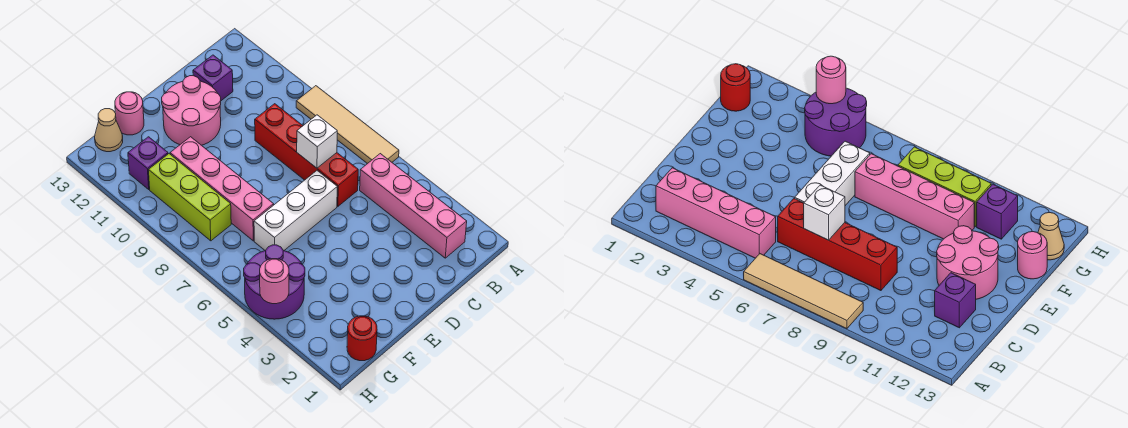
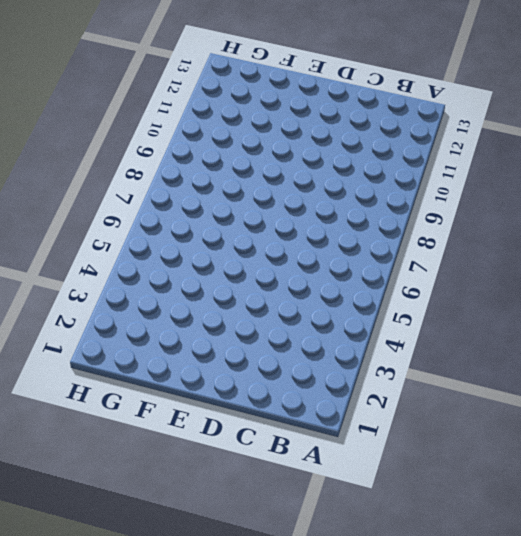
none -> tan tile A6:A9 level 1
none -> pink brick B2:B5 level 1
none -> red brick C6:C9 level 1

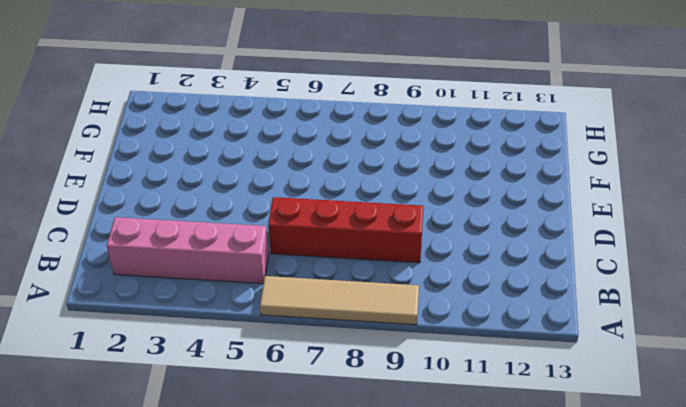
none -> purple brick C12 level 1
none -> white brick D6:F6 level 1
none -> pink round brick D11:E12 level 1

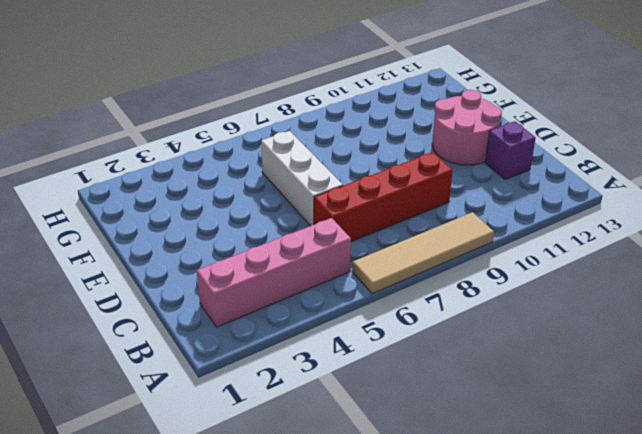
none -> pink brick F7:F10 level 1
none -> pink round brick F13 level 1
none -> red round brick G1 level 1

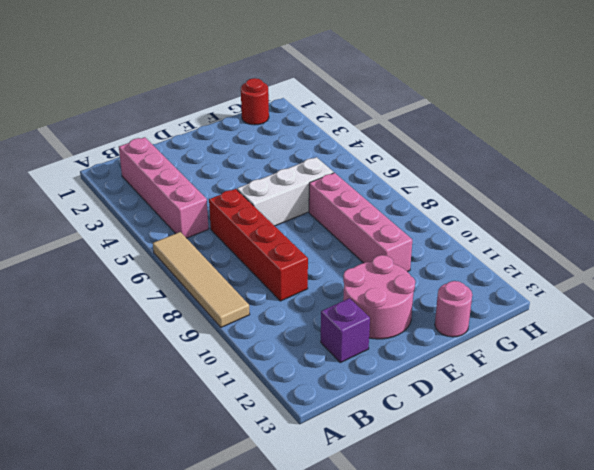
none -> purple round brick G4:H5 level 1
none -> lime brick G8:G10 level 1
none -> purple brick G11 level 1

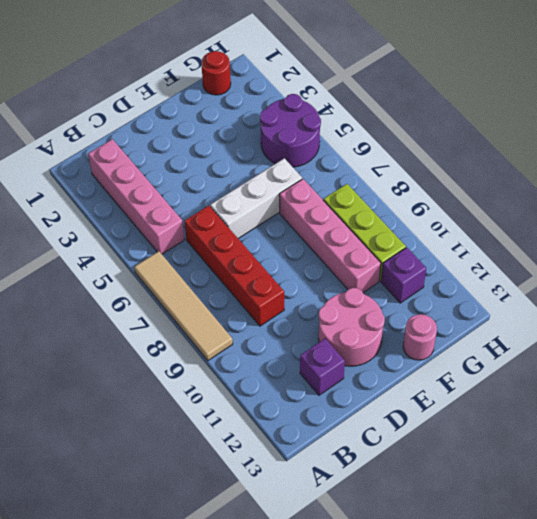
none -> tan cone G13 level 1
none -> white brick C7 level 2
none -> pink round brick H4 level 2

